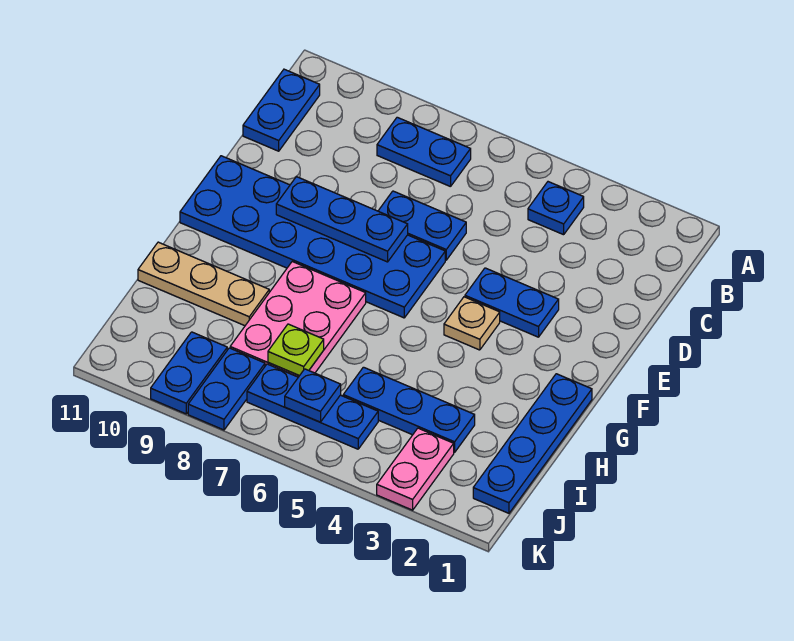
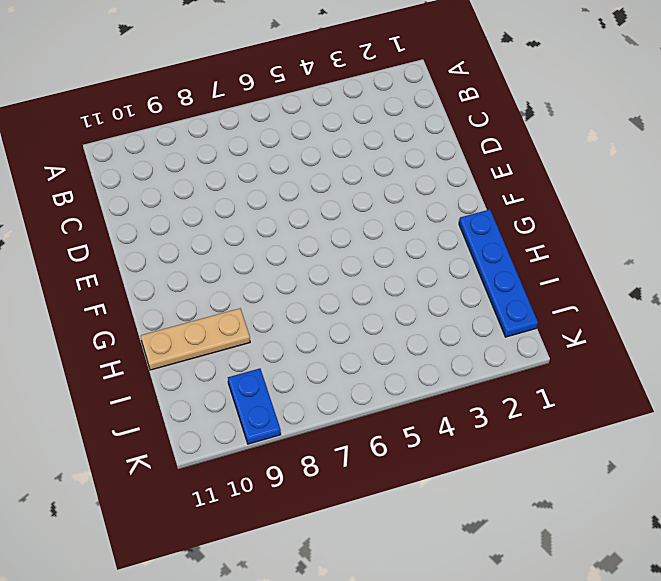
none -> blue plate B4 level 1
none -> blue plate B7:B8 level 1
none -> blue plate B11:C11 level 1

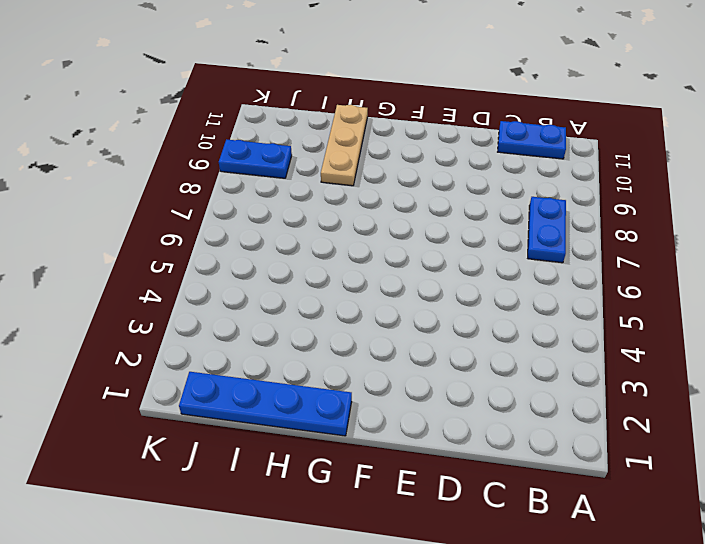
none -> blue plate B4 level 1
none -> blue plate D6:D7 level 1
none -> blue plate E3:E4 level 1

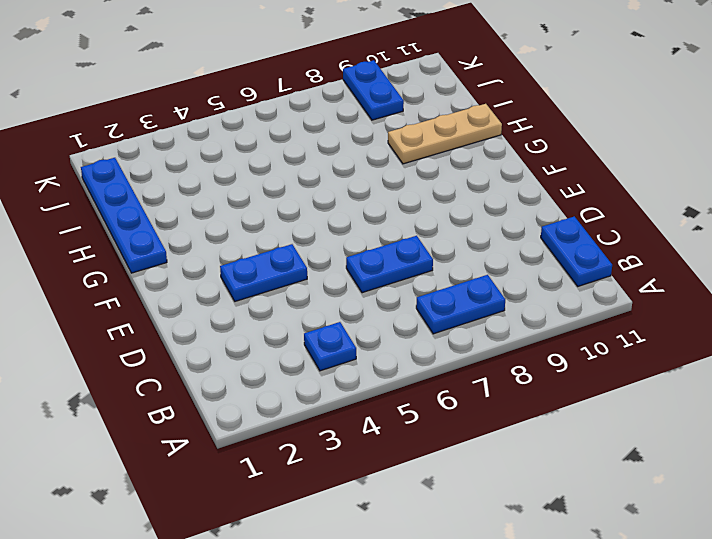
none -> blue plate E6:F11 level 1
none -> tan plate F4 level 1
none -> pink plate G7:I8 level 1

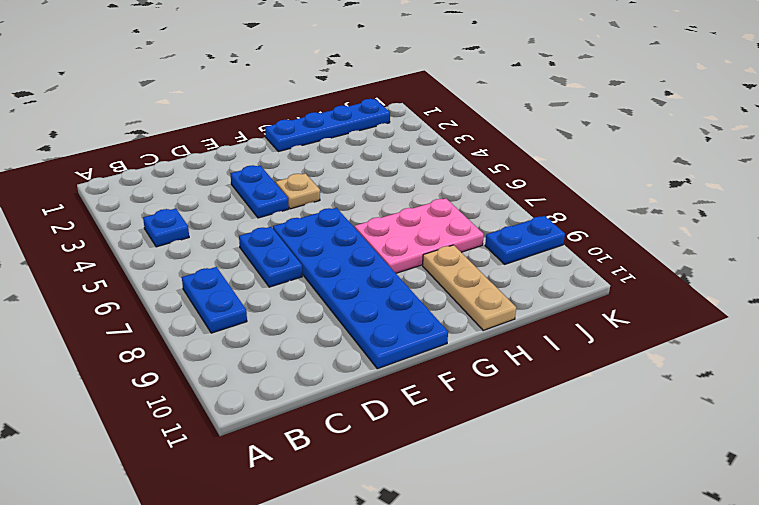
none -> blue plate B11:C11 level 1
none -> blue plate I3:I5 level 1
none -> pink plate J3:K3 level 1

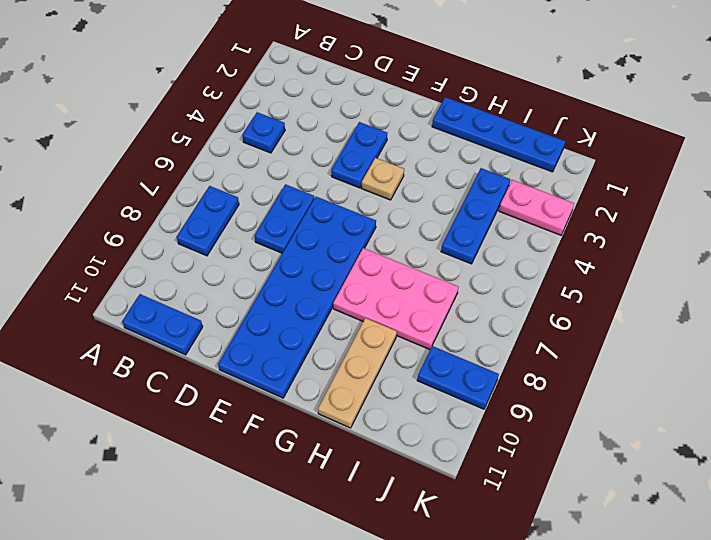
none -> blue plate J5:J7 level 1
none -> blue plate J8:K8 level 1
none -> blue plate E7:E9 level 2

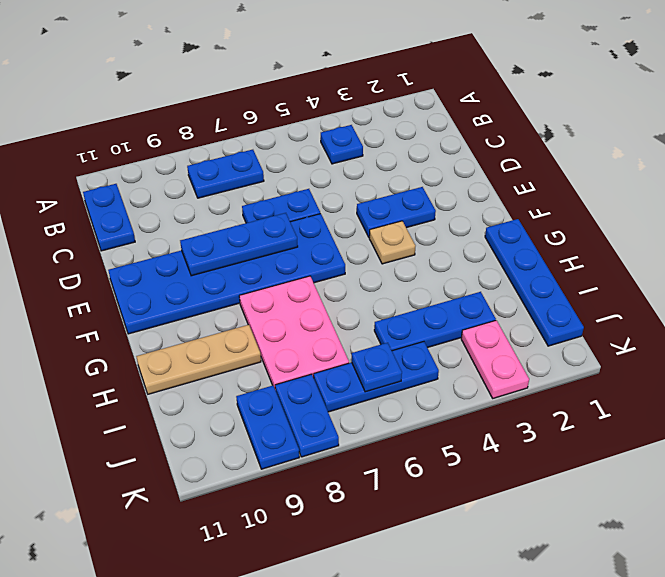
none -> lime plate I7 level 2

